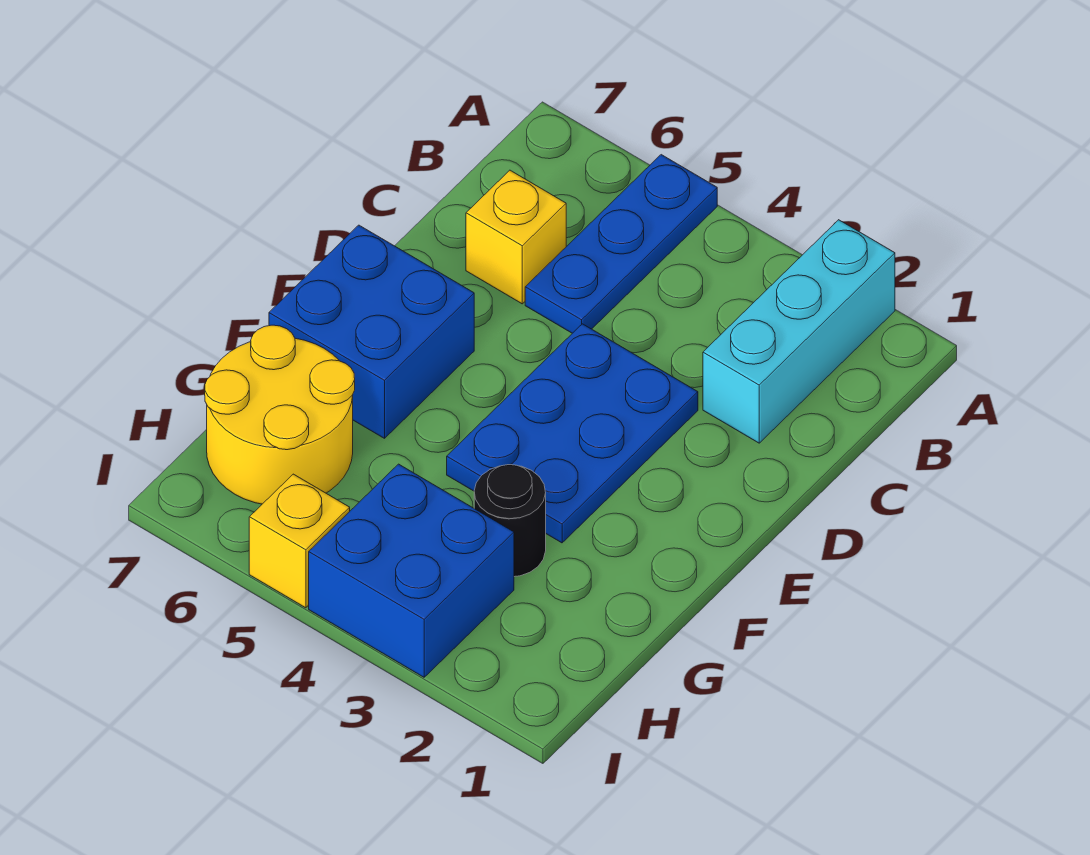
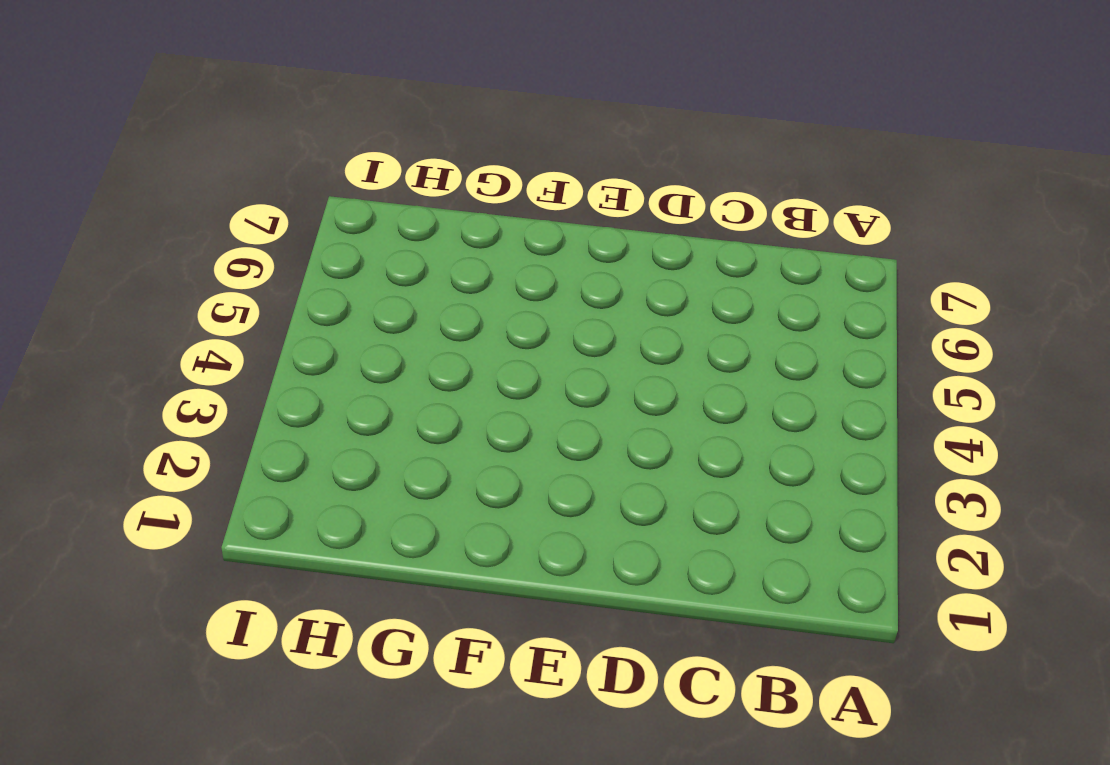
none -> cyan brick A2:C2 level 1
none -> blue plate A5:C5 level 1

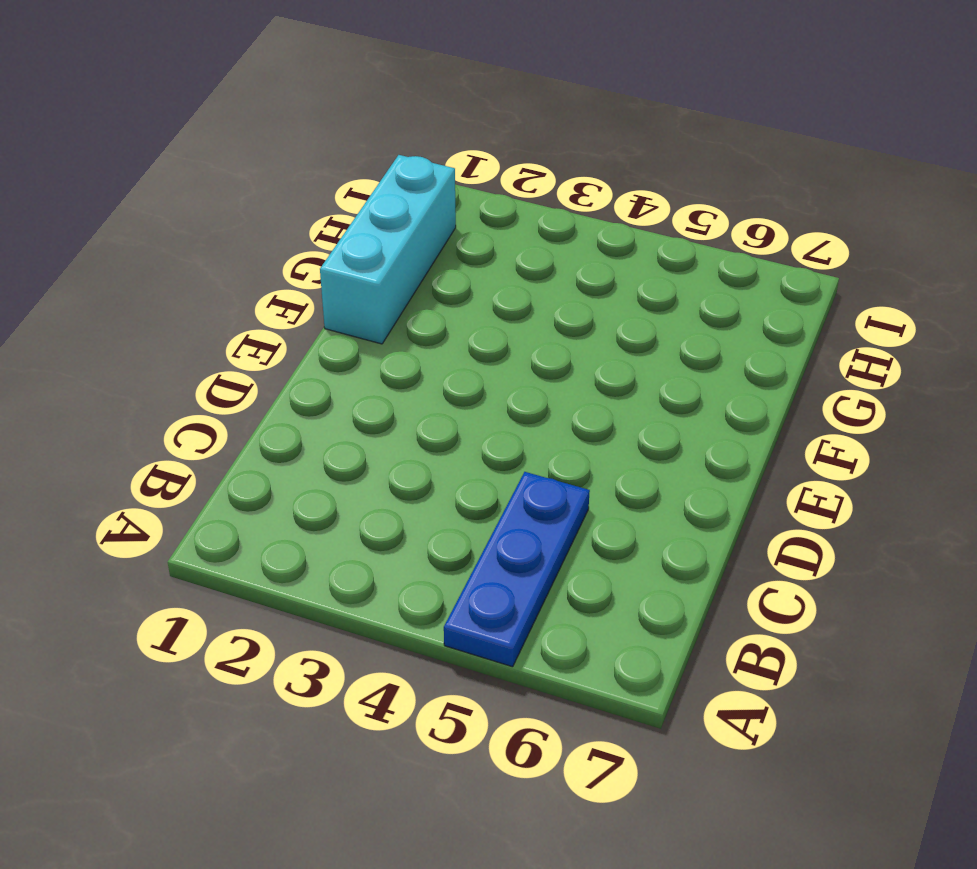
cyan brick F1:H1 level 1 -> cyan brick A2:C2 level 1
none -> yellow brick C6 level 1
none -> blue plate D3:F4 level 1

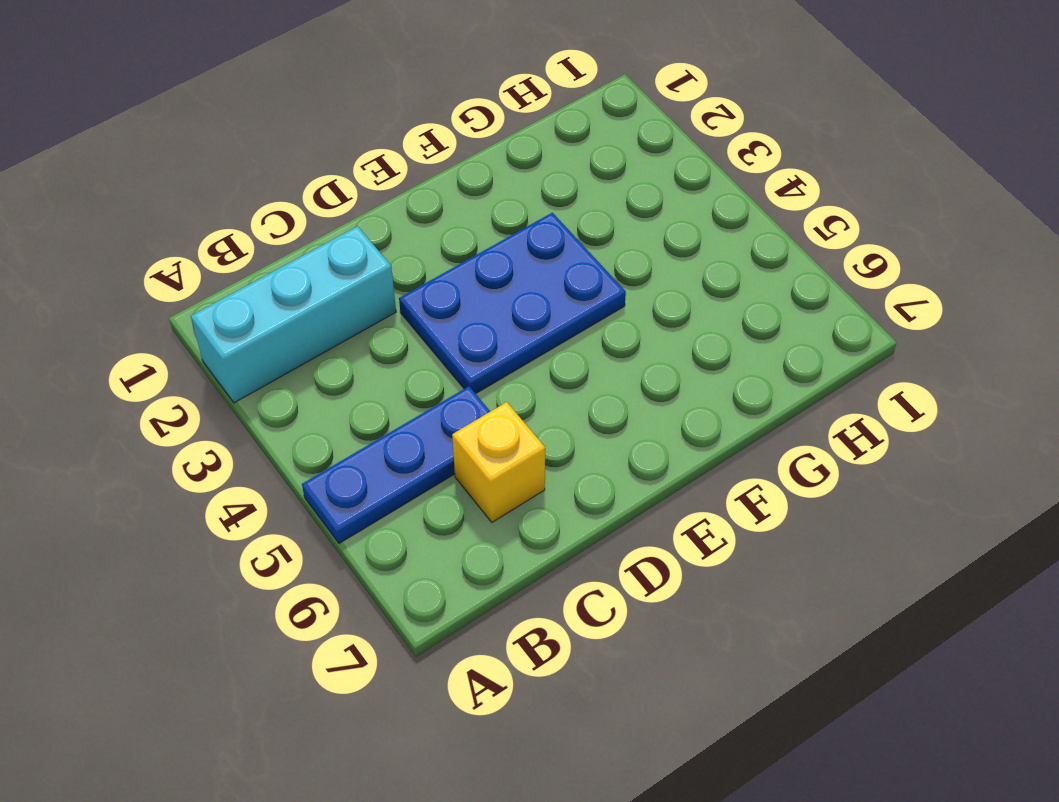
none -> blue brick E6:F7 level 1
none -> black round brick G3 level 1

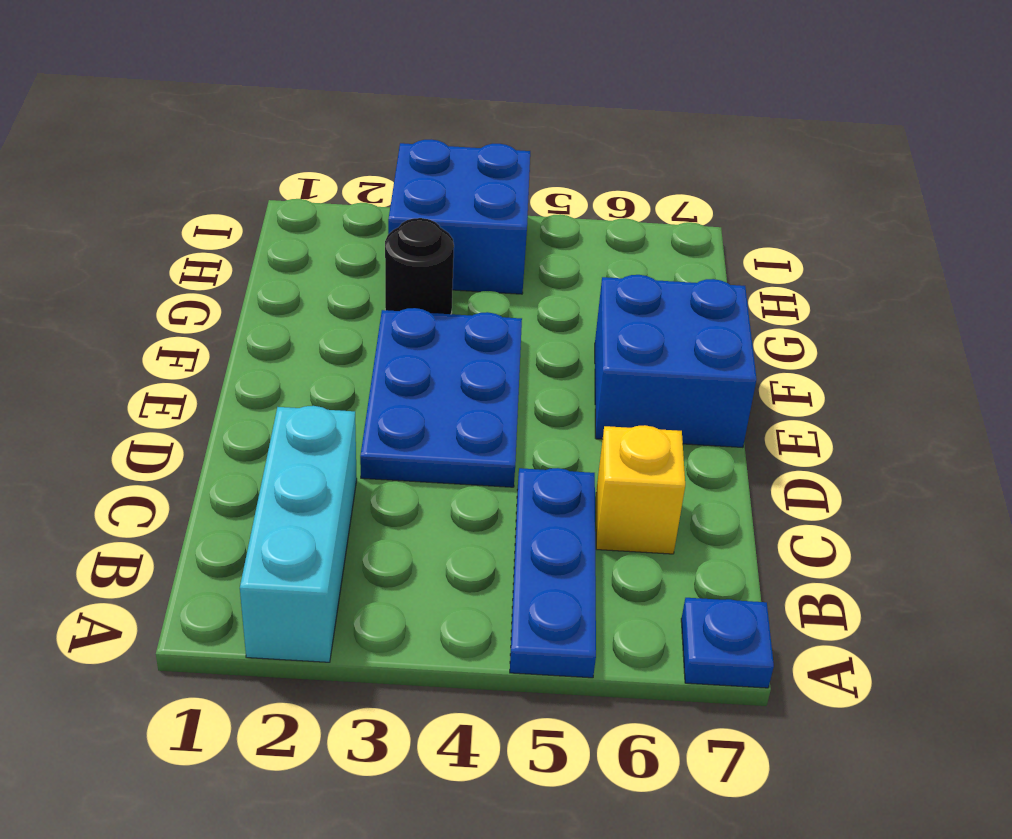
blue plate A7 level 1 -> none
none -> yellow round brick G6:H7 level 1
none -> yellow brick I5 level 1

